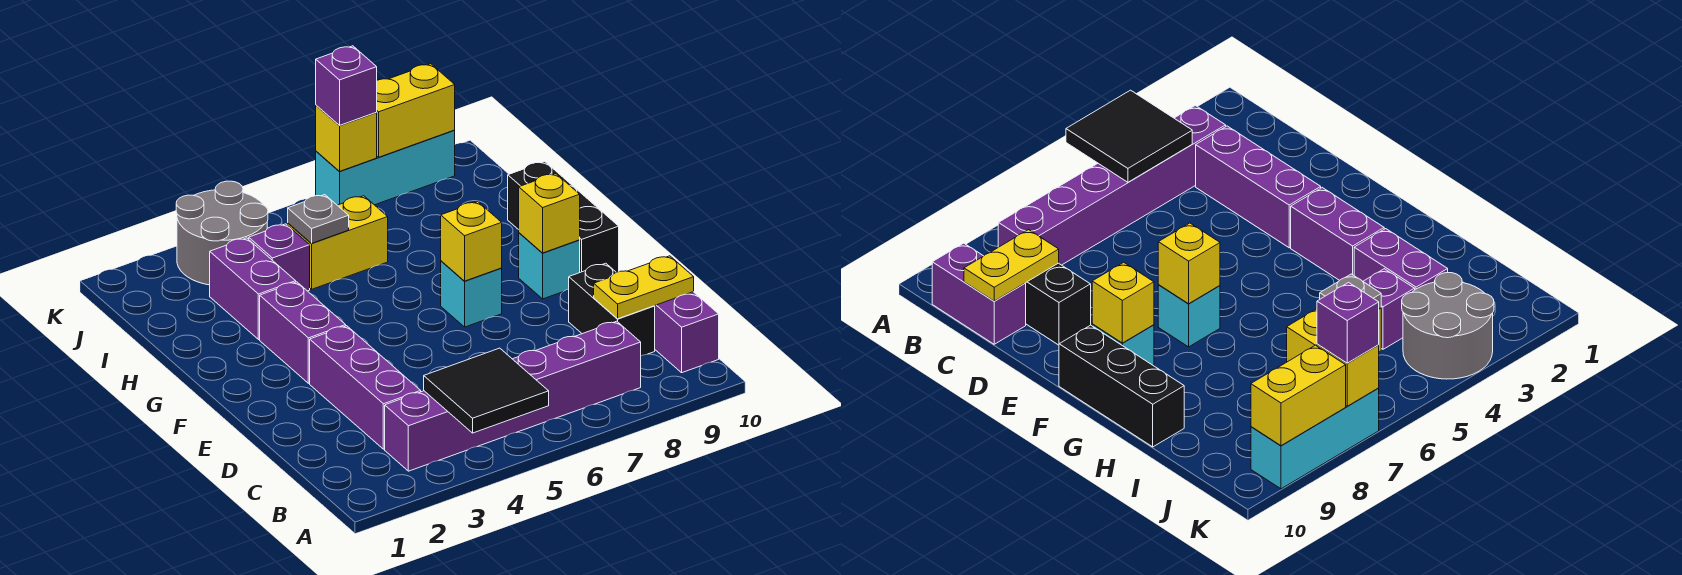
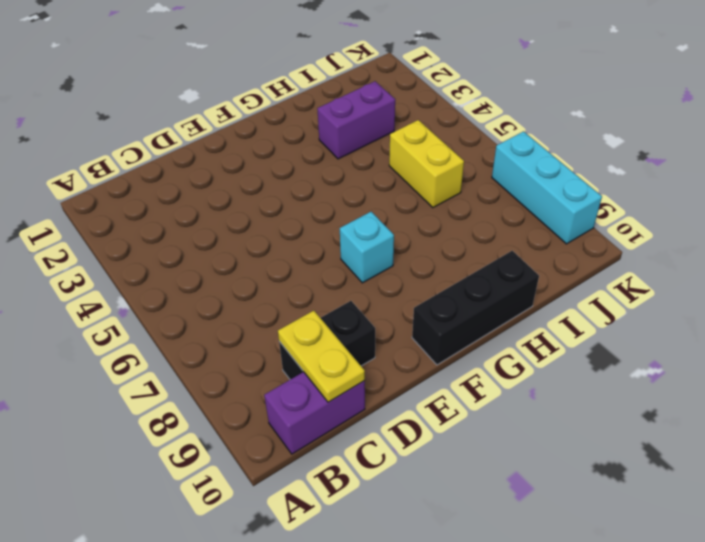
none -> purple brick B3:B8 level 1
none -> purple brick C3:E3 level 1
none -> purple brick F3:G3 level 1

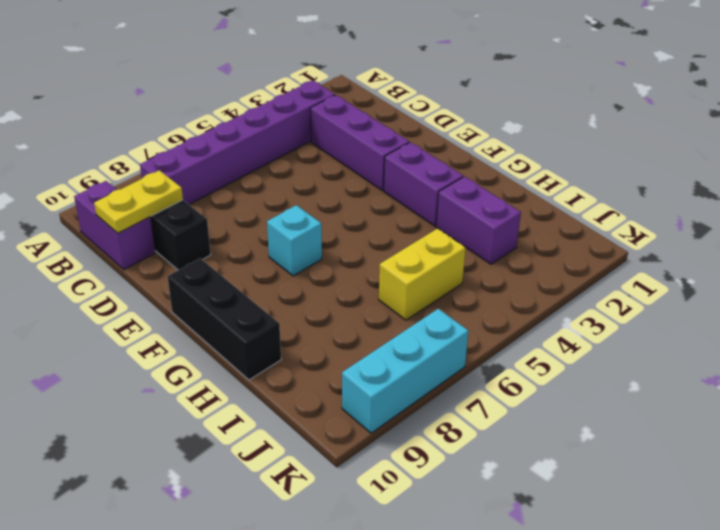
none -> cyan brick F9 level 1
none -> purple brick I4 level 1
none -> grey round brick J3:K4 level 1

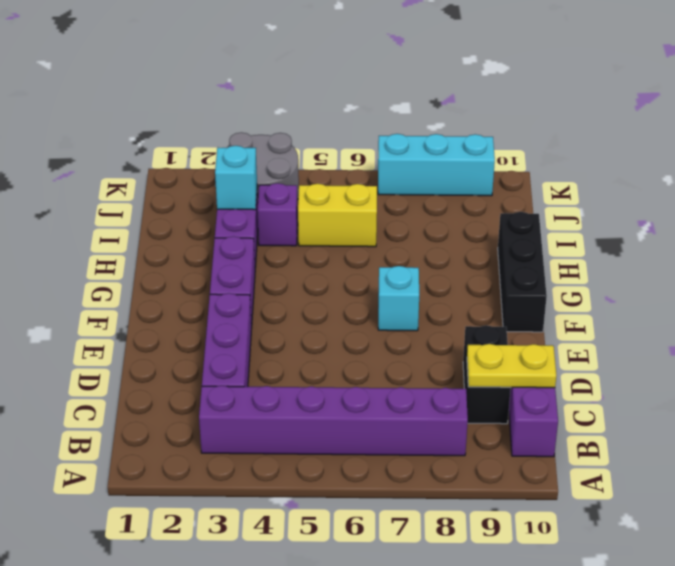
cyan brick I3 level 2 -> cyan brick F9 level 1
none -> black tile A4:B5 level 2
none -> yellow brick F7 level 2
none -> yellow brick F9 level 2

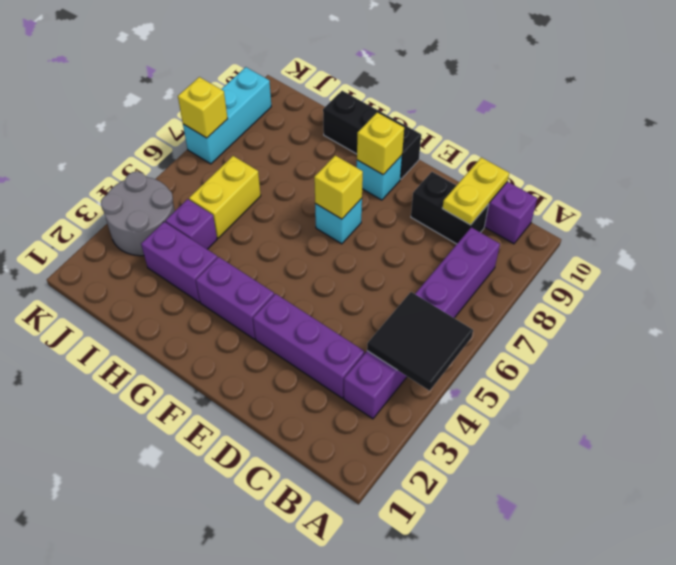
none -> grey plate I5 level 2
none -> yellow brick K8:K9 level 2
none -> purple brick K7 level 3

